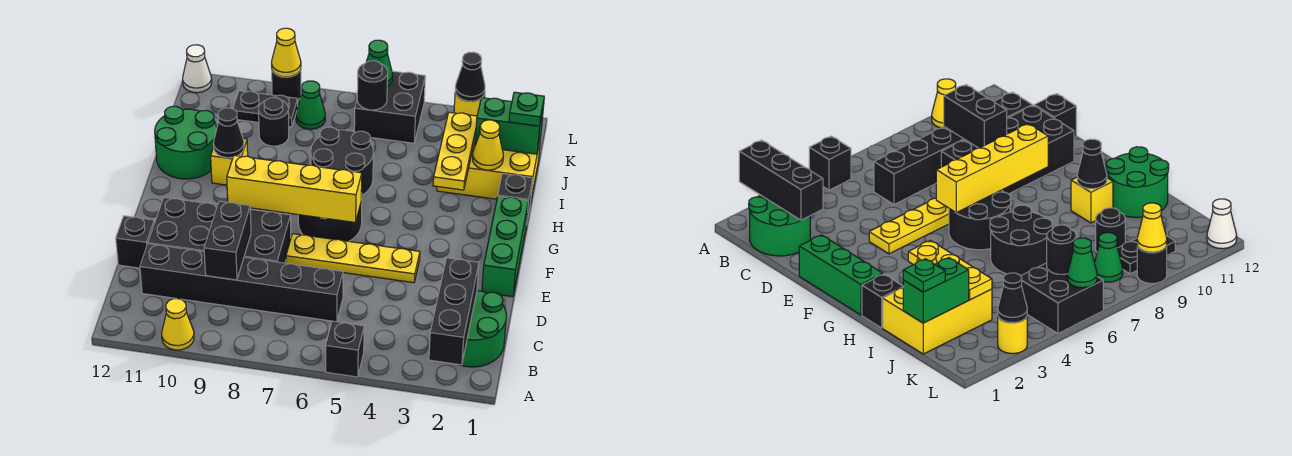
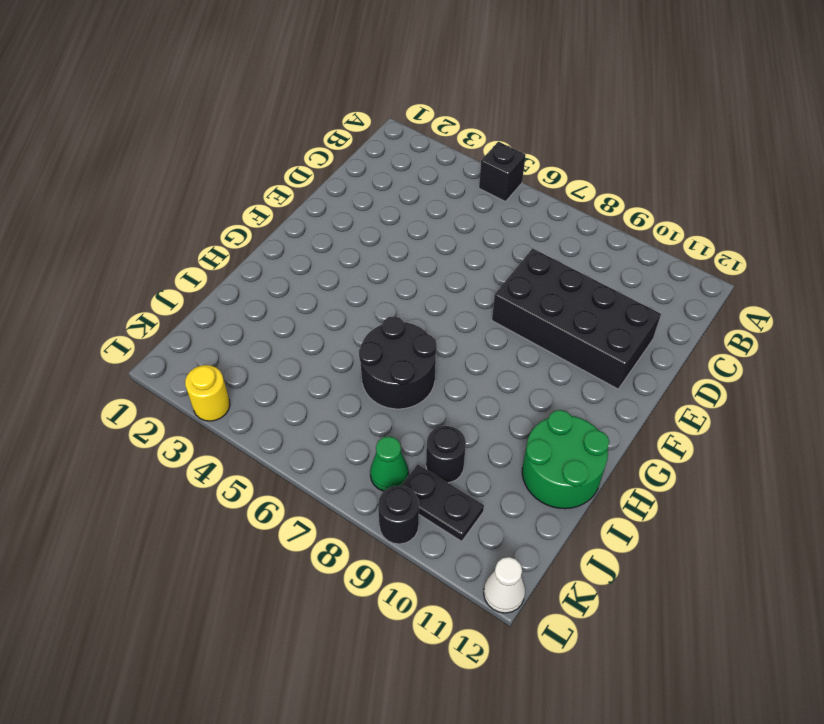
none -> yellow cone A10 level 1
none -> green round brick B1:C2 level 1
none -> black brick C6:C11 level 1
none -> black brick D12 level 1

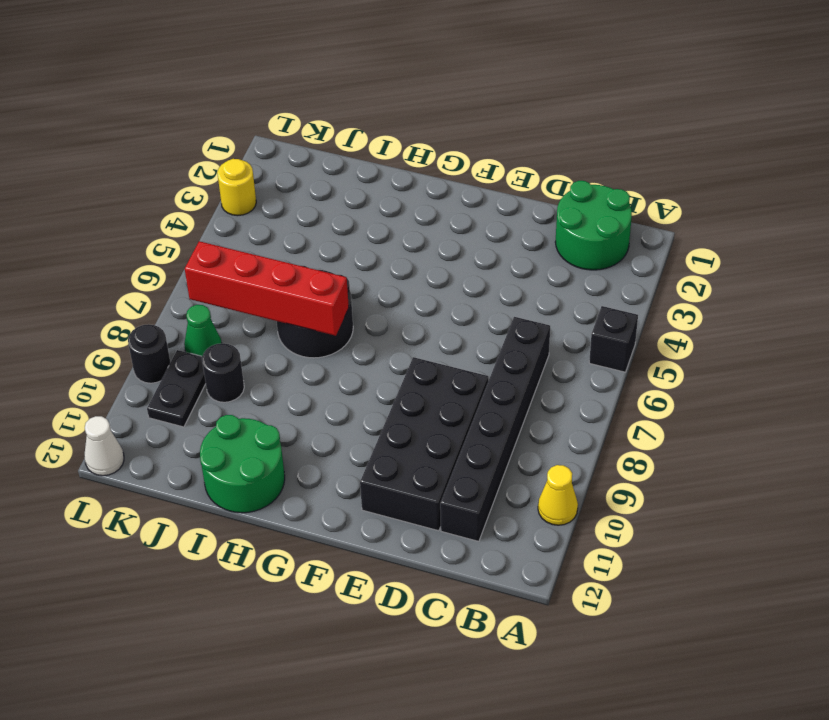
red brick H7:K7 level 2 -> none
none -> black brick D12 level 1
none -> green brick E1:G1 level 1
none -> yellow plate E4:E7 level 1
none -> black round brick F6:G7 level 1

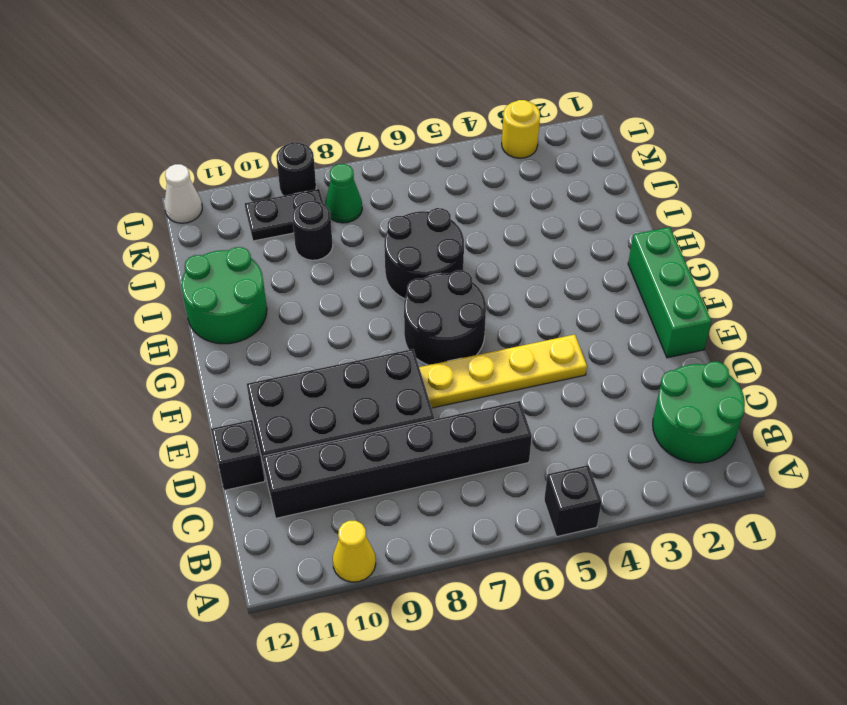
none -> black brick H1 level 1
none -> yellow brick H10 level 1
none -> yellow brick I1:J3 level 1
none -> black brick K5:L6 level 1

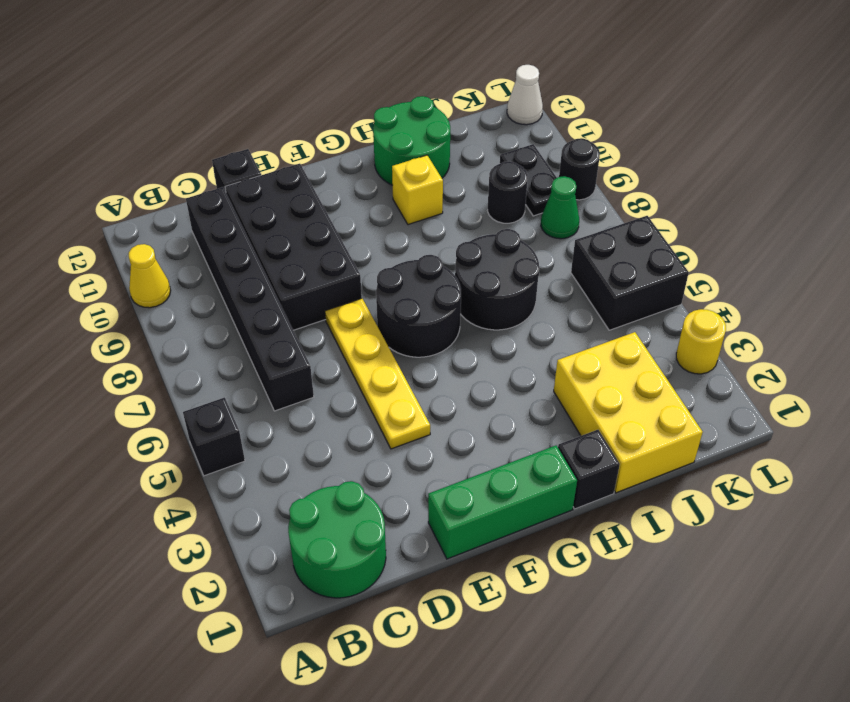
none -> black brick A2:C2 level 2
none -> black brick C9:D9 level 2
none -> yellow brick F6:F9 level 2
none -> yellow plate H3:J3 level 2

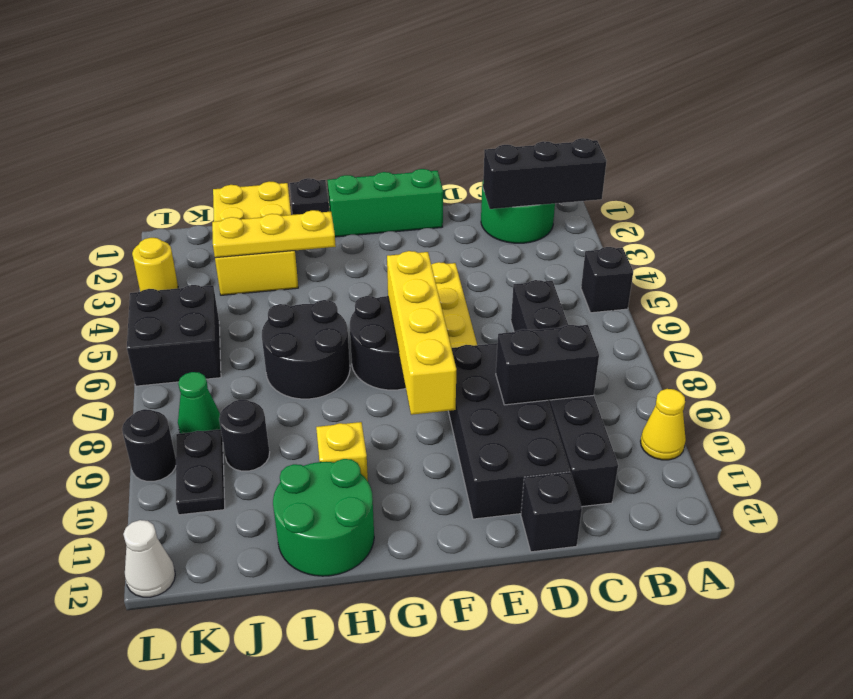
none -> black cone H10 level 2
none -> yellow cone I2 level 2
none -> green brick J1:J2 level 2
none -> black round brick K6 level 2

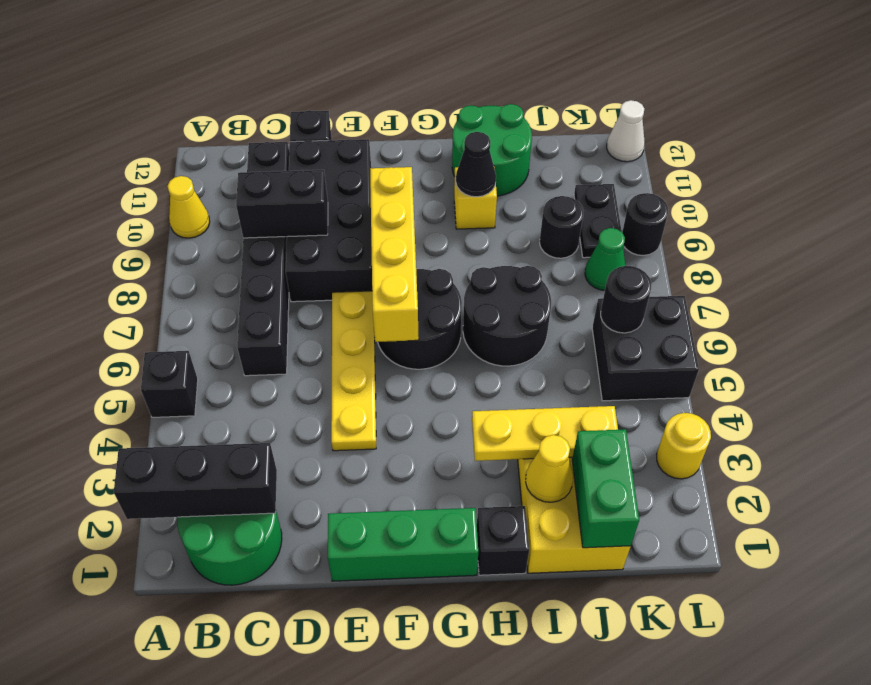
none -> black cone L3 level 2
none -> green cone L6 level 2
none -> yellow cone L9 level 2
none -> green plate J1 level 3

